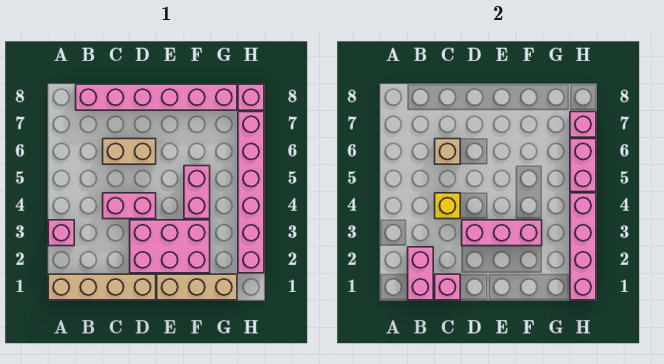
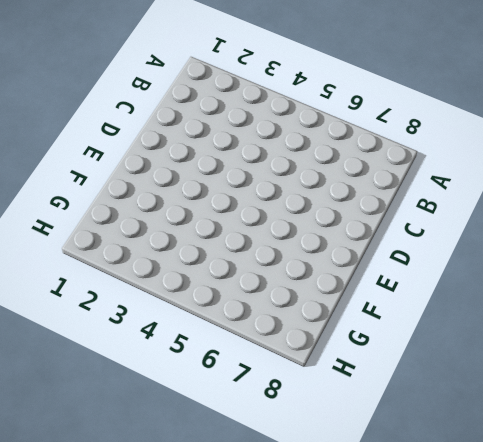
none -> tan brick A1:D1 level 1
none -> pink brick A3 level 1
none -> pink brick B8:G8 level 1

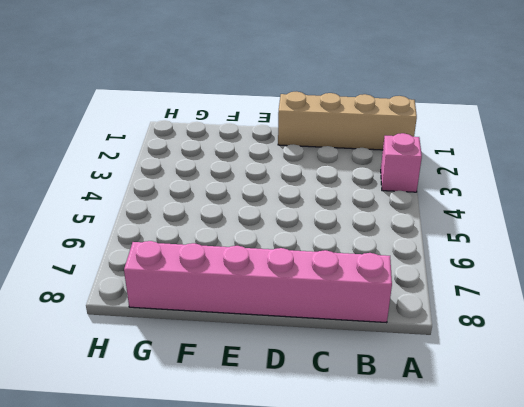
none -> pink brick C4:D4 level 1
none -> tan brick C6:D6 level 1
none -> pink brick D2:F3 level 1

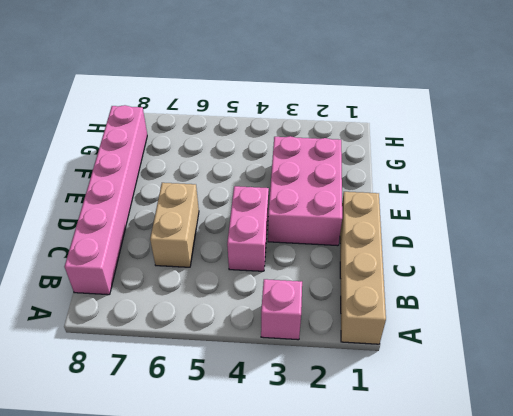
none -> tan brick E1:G1 level 1
none -> pink brick F4:F5 level 1
none -> pink brick H2:H7 level 1

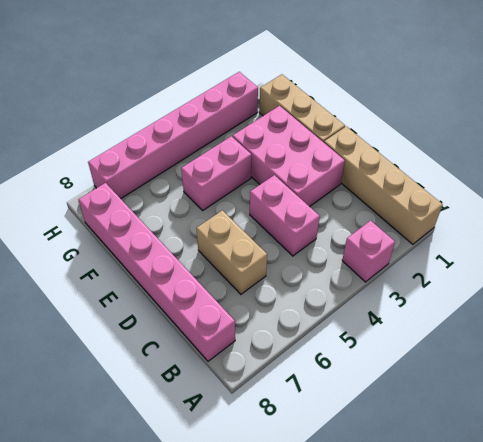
none -> pink brick H8 level 1
none -> pink brick B1:B2 level 2
none -> pink brick C1 level 2

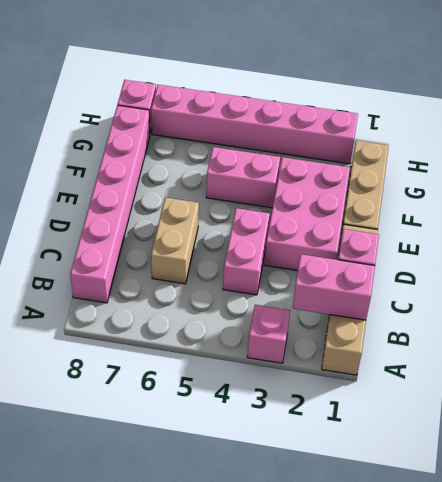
none -> yellow brick C4 level 2
none -> tan brick C6 level 2
none -> pink brick D3:F3 level 2

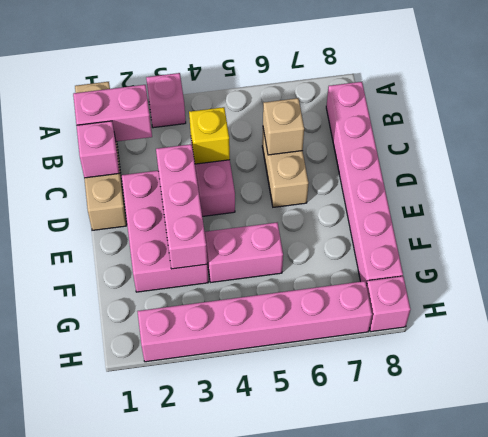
none -> tan brick E1:G1 level 1
none -> pink brick H1:H4 level 2
none -> pink brick H5:H6 level 2

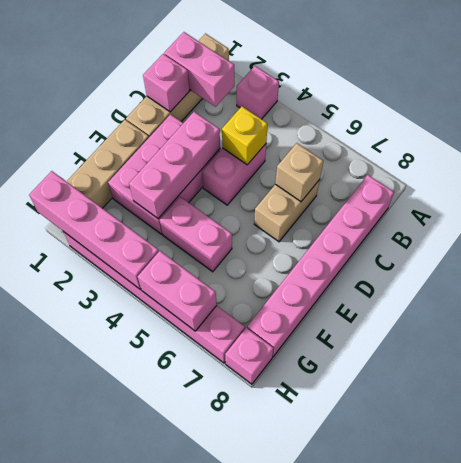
none -> pink brick H7 level 2

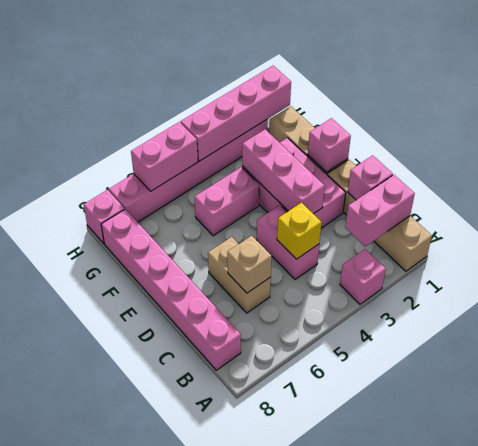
pink brick E1 level 2 -> pink brick H7 level 2

